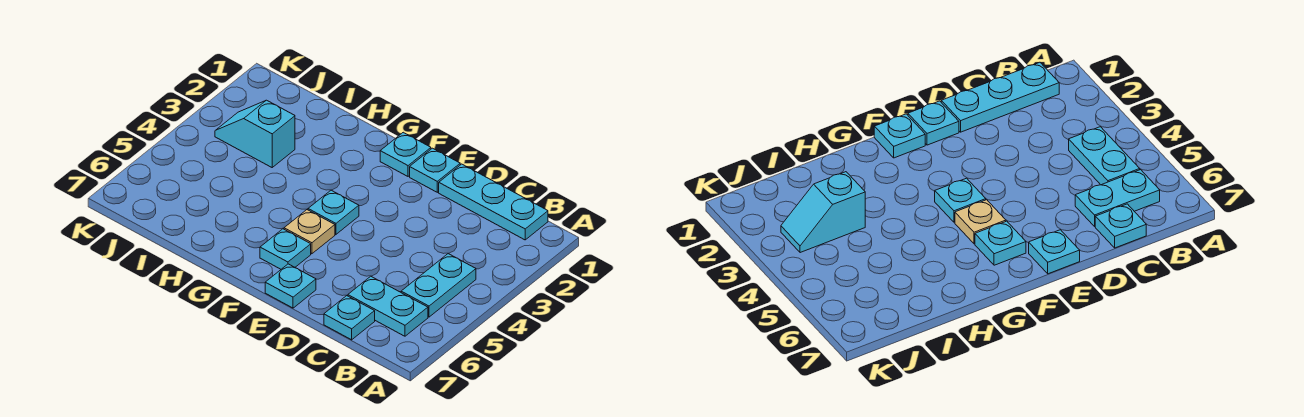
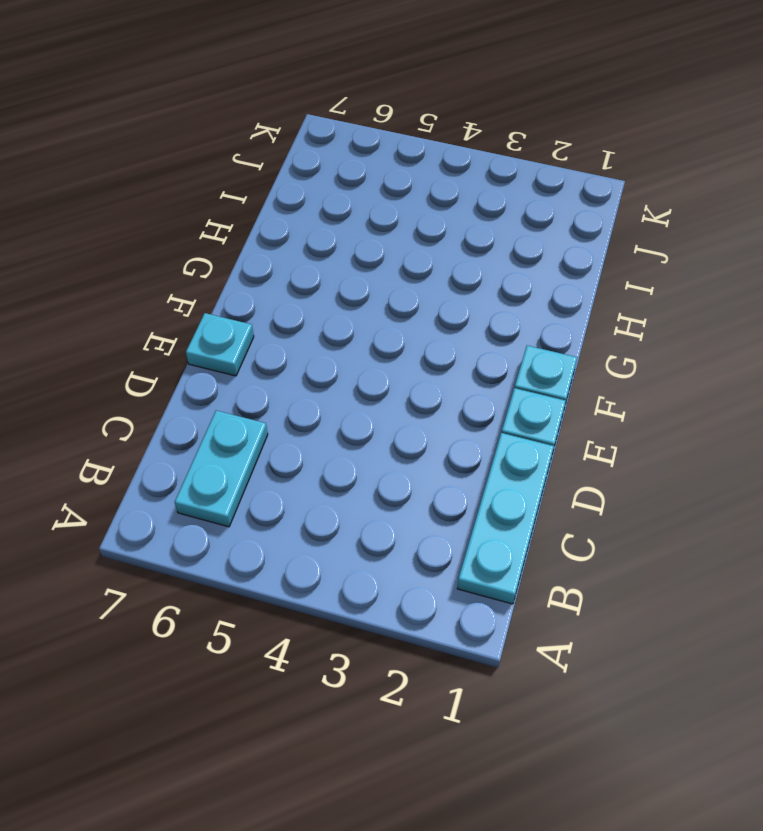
none -> cyan plate B4:B5 level 1
none -> cyan plate C7 level 1

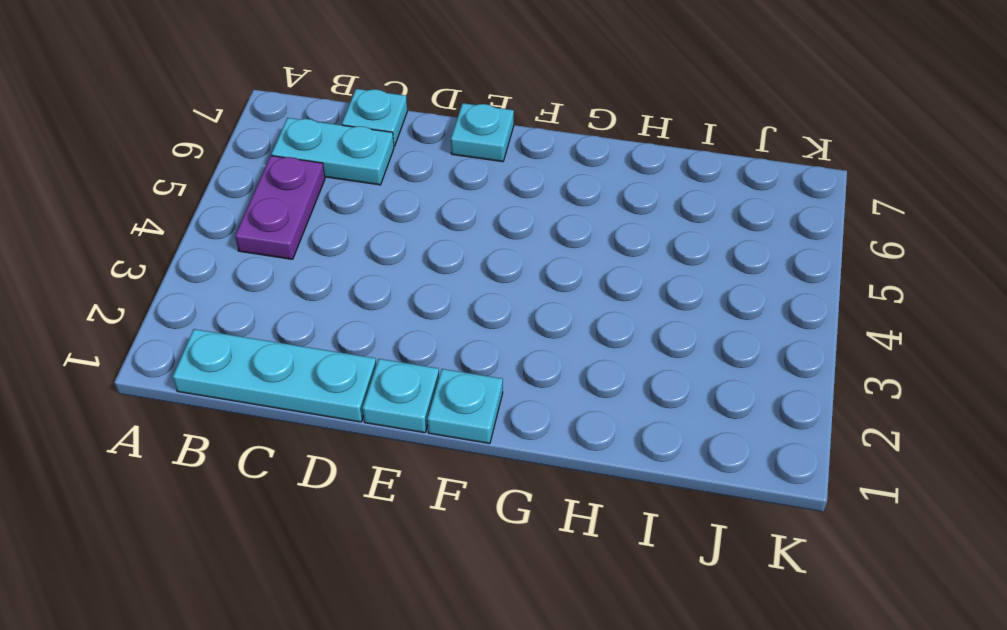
purple plate B4:B5 level 1 -> cyan plate B4:B5 level 1
none -> cyan plate F4 level 1
none -> tan plate F5 level 1

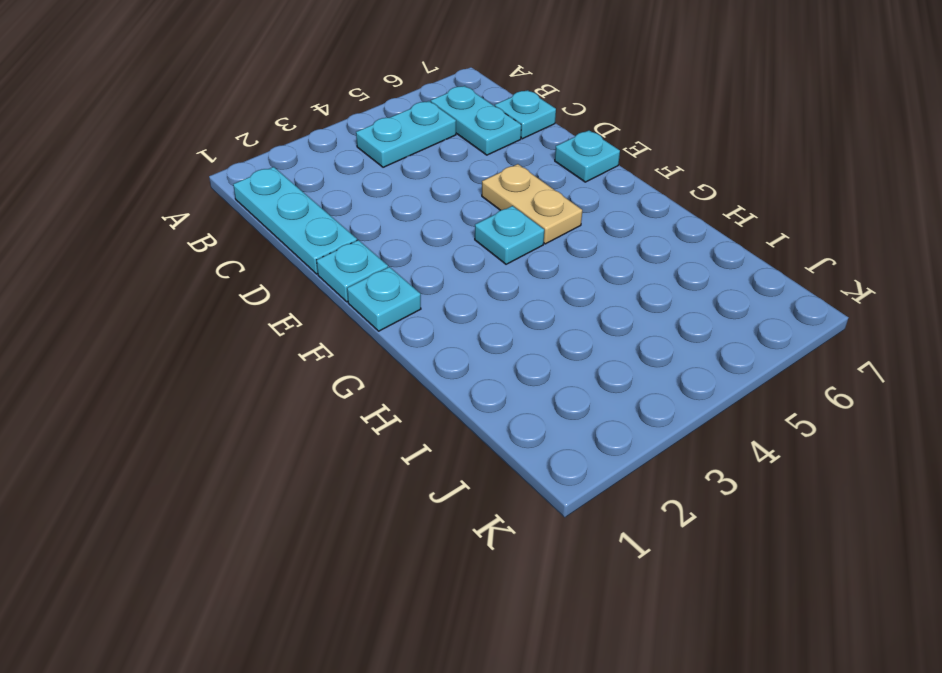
tan plate E5:F5 level 1 -> tan plate F5 level 1
none -> cyan plate F6 level 1
none -> cyan slope I3:J3 level 1 top I

